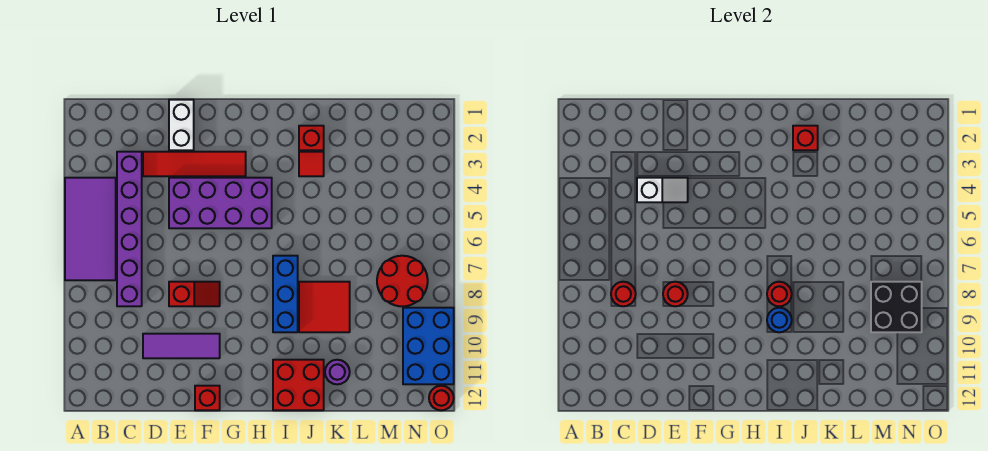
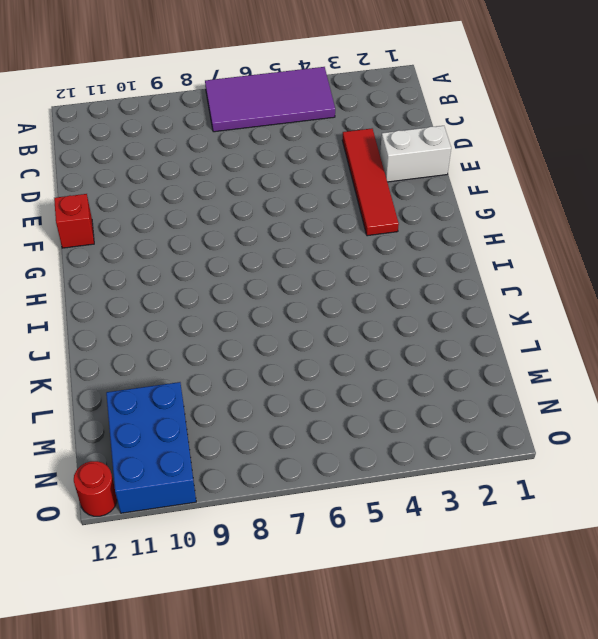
blue brick M10:O11 level 1 -> blue brick N9:O11 level 1
none -> purple brick C3:C8 level 1
none -> purple tile D10:F10 level 1
none -> purple brick E4:H5 level 1

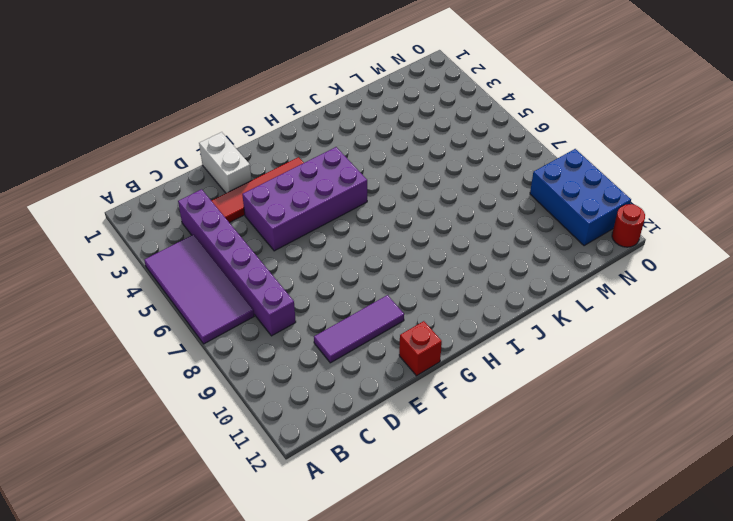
none -> red slope E8:F8 level 1 top E
none -> blue brick I7:I9 level 1
none -> red brick I11:J12 level 1

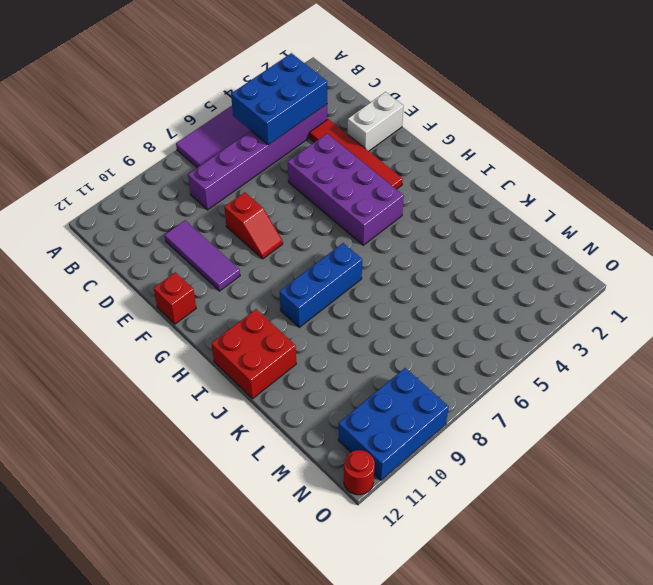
blue brick B3:C5 level 2 -> none
none -> red brick J2 level 1
none -> red tile J3 level 1
none -> red tile J8:K9 level 1

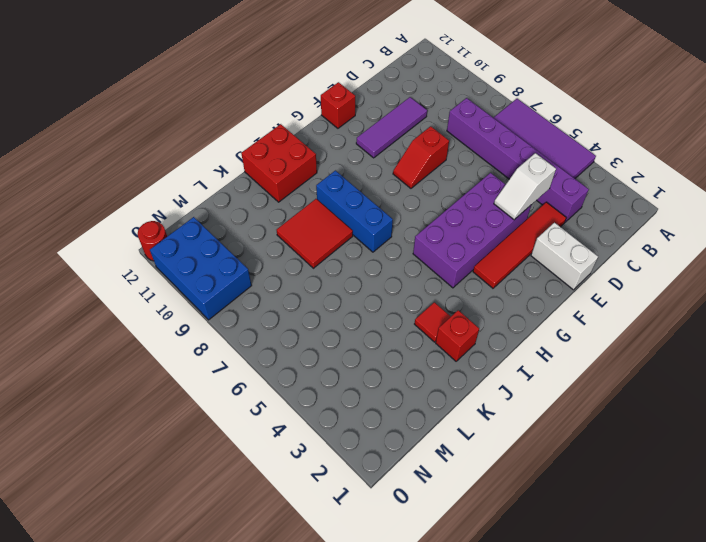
none -> purple round brick K11 level 1
none -> red round brick M7:N8 level 1
none -> red round brick C8 level 2

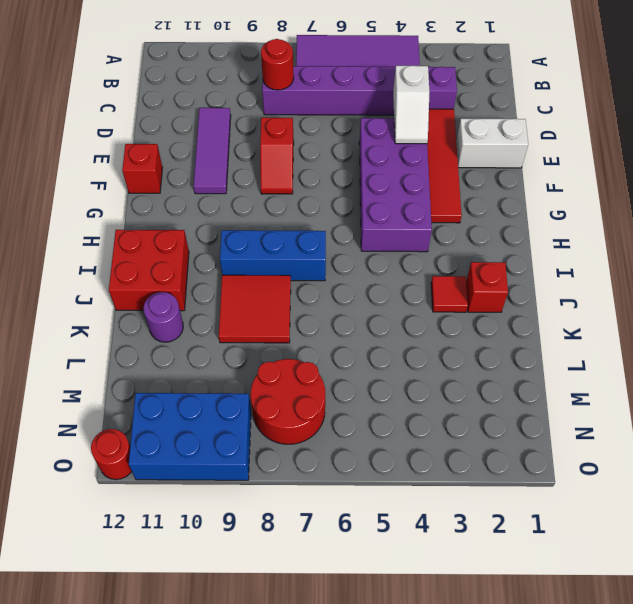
none -> red round brick E8 level 2
none -> red round brick I8 level 2
none -> blue round brick I9 level 2

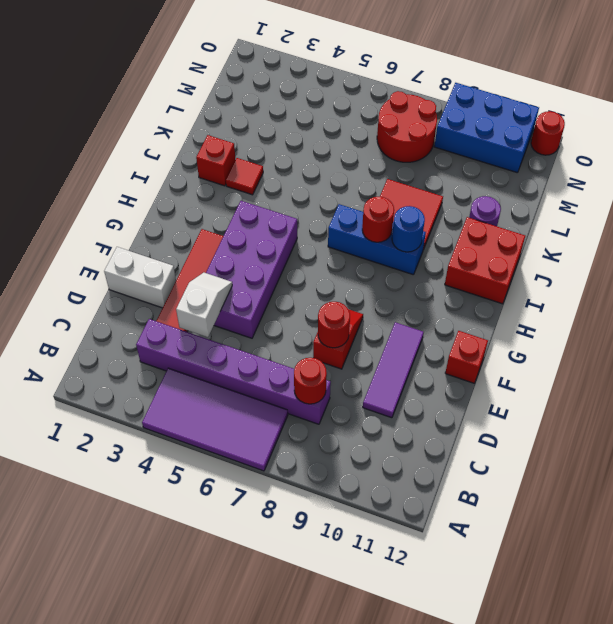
none -> red brick J2 level 2
none -> black brick M8:N9 level 2

